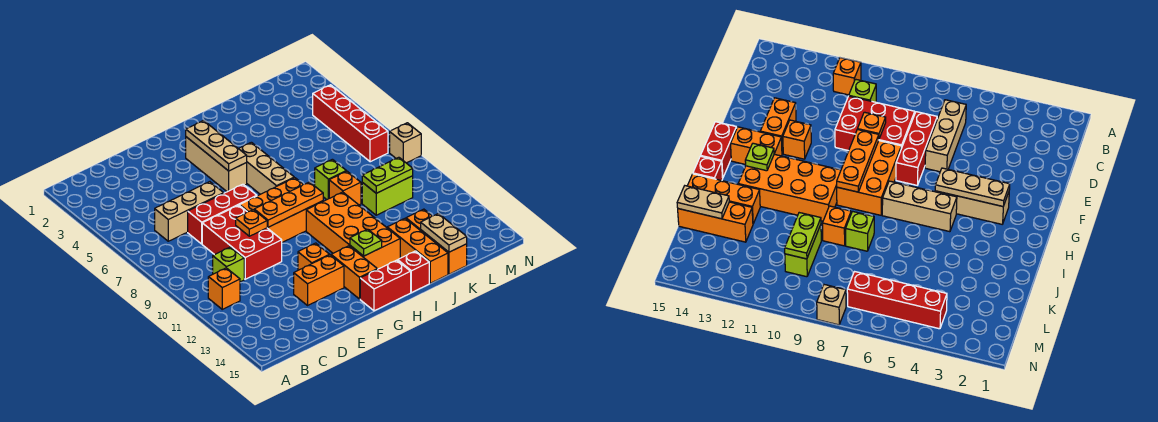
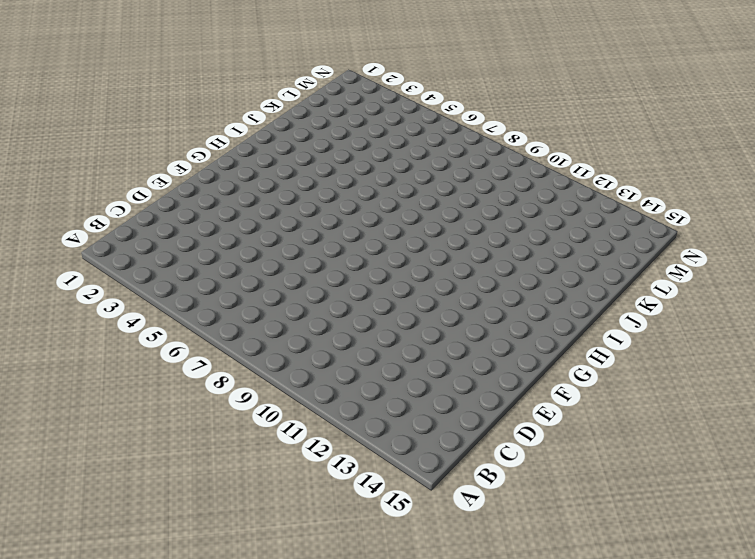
none -> orange brick B11 level 1
none -> tan brick C6:E6 level 1
none -> lime brick C10 level 1

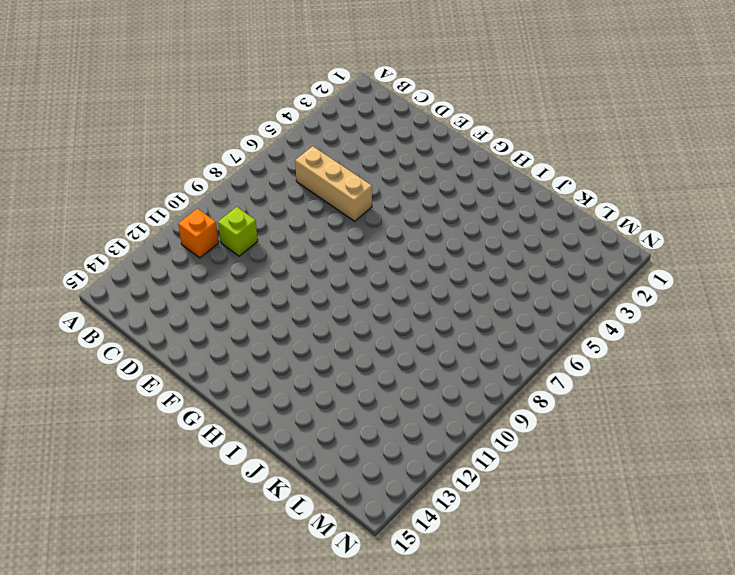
none -> red brick D7:F7 level 1
none -> red brick D8:E10 level 1
none -> orange brick E13:F13 level 1

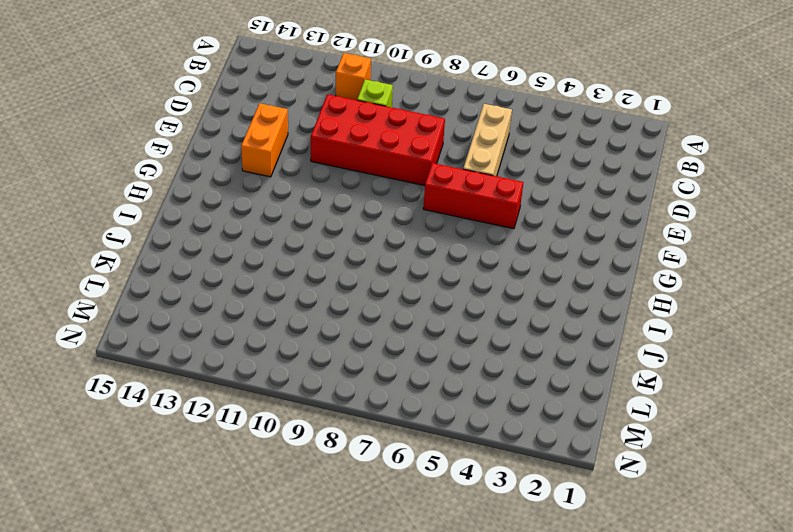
red brick D8:E11 level 1 -> red brick D8:E10 level 1
red brick F5:F7 level 1 -> red brick D7:F7 level 1
none -> orange brick F8:H9 level 1
none -> orange brick F12 level 1
none -> tan brick G3:G5 level 1

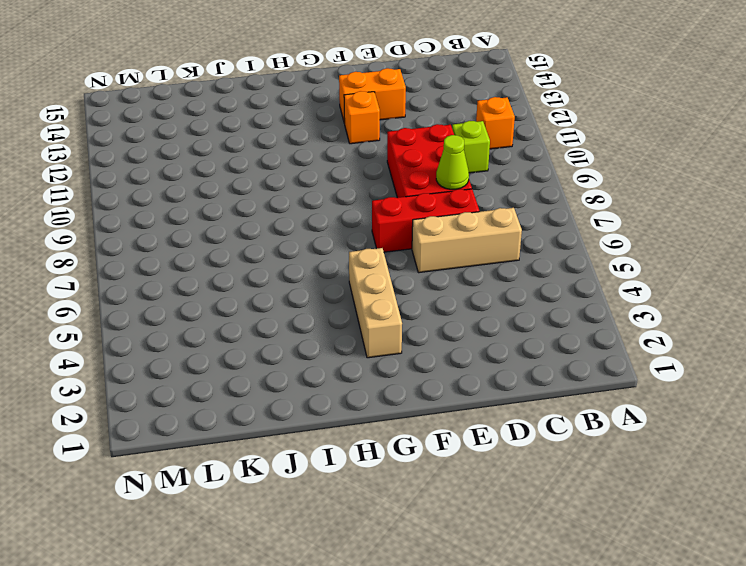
lime cone D8 level 2 -> none
none -> orange brick F8:H9 level 1
none -> orange brick G13:G14 level 1
none -> red brick G15:H15 level 1

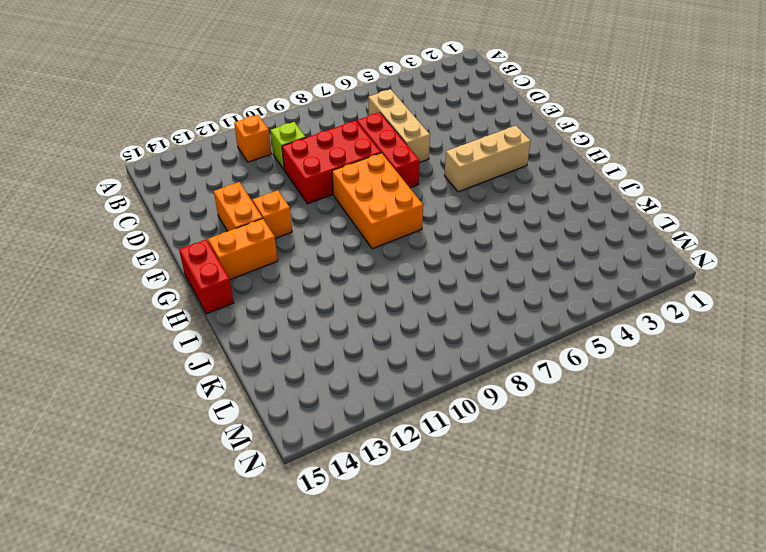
none -> tan brick H5:H7 level 1
none -> orange brick H10:I13 level 1
none -> red brick I15 level 1

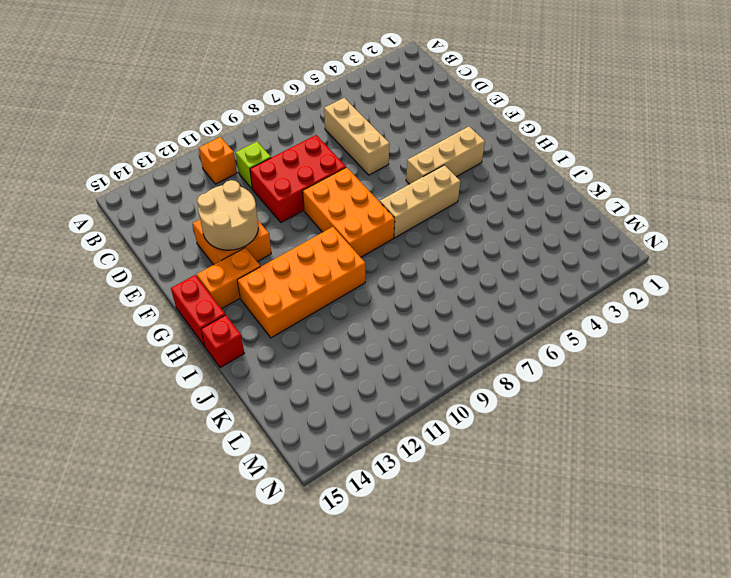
tan round brick E12:F13 level 2 -> none
none -> red brick D7:F7 level 1
none -> lime brick J8 level 1
none -> orange brick J9 level 1

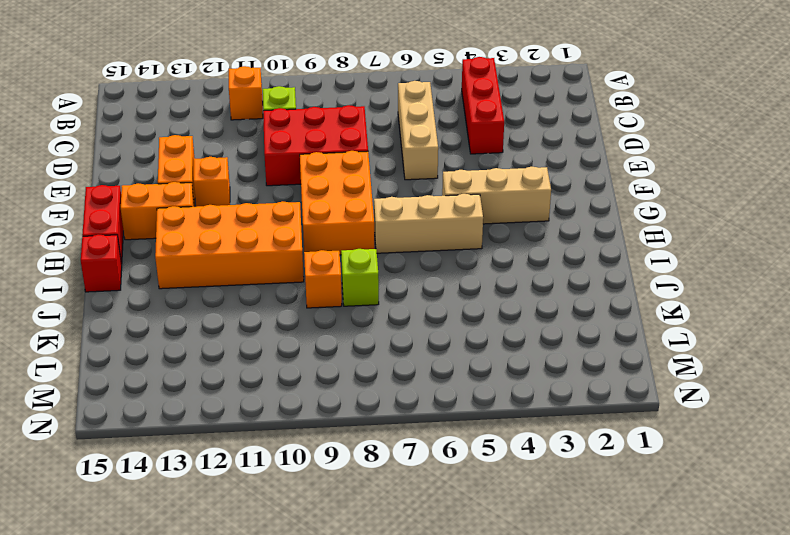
red brick B4:D4 level 1 -> red brick D7:F7 level 1
none -> orange brick J13:J15 level 1
none -> lime brick K10:L10 level 1
none -> orange brick K13:K15 level 1

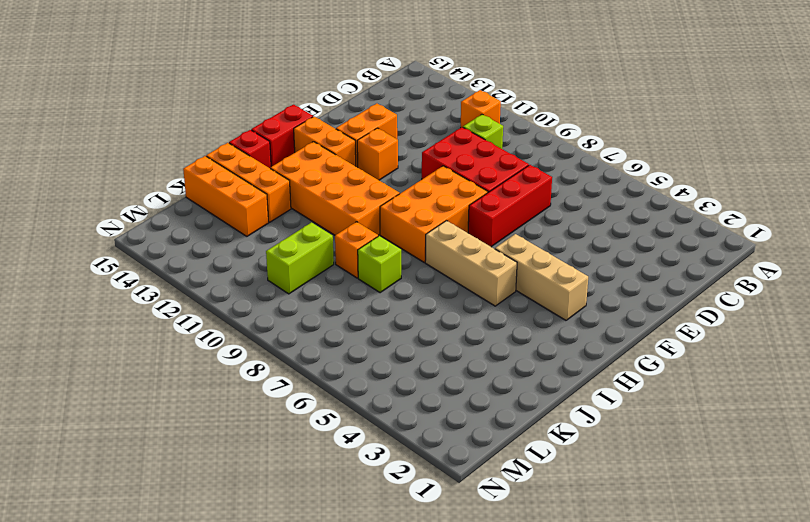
none -> tan brick C6:E6 level 1
none -> red brick M4:M7 level 1
none -> tan brick N8 level 1

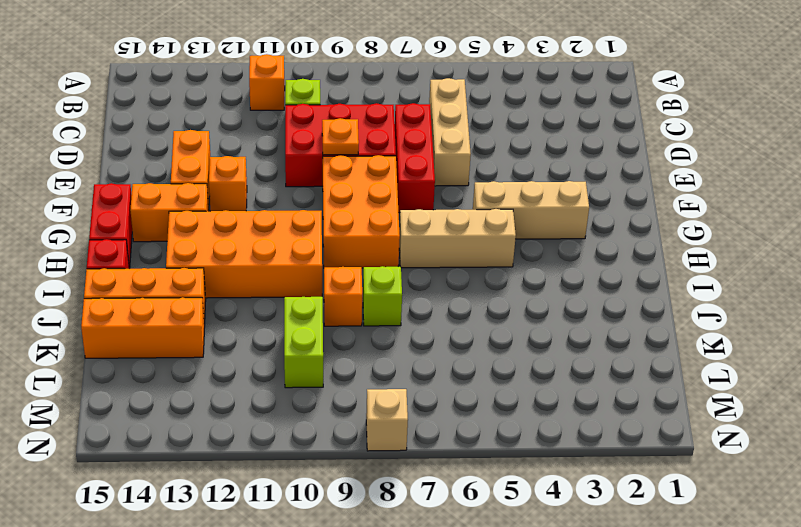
none -> red brick M4:M7 level 1
none -> orange plate F9:H9 level 2
none -> tan plate G3:G5 level 2

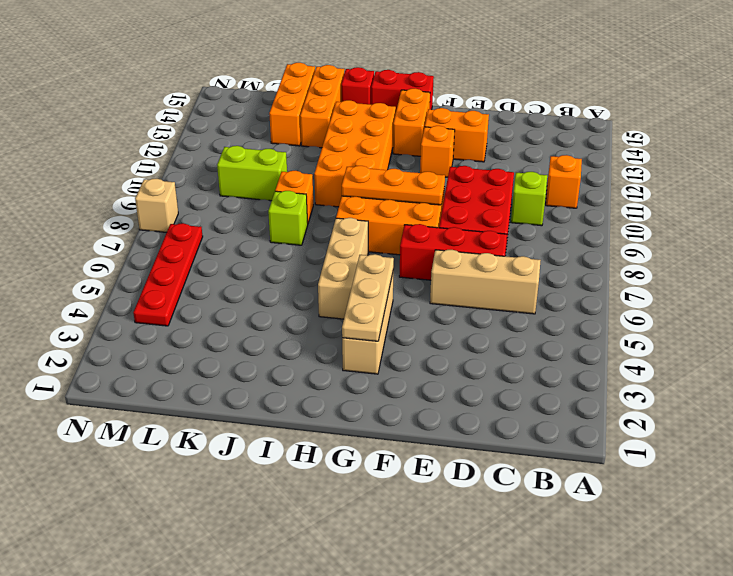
red plate M4:M7 level 1 -> red brick M4:M7 level 1
none -> orange plate E9 level 2
none -> lime plate H13 level 2
none -> lime plate K10:L10 level 2

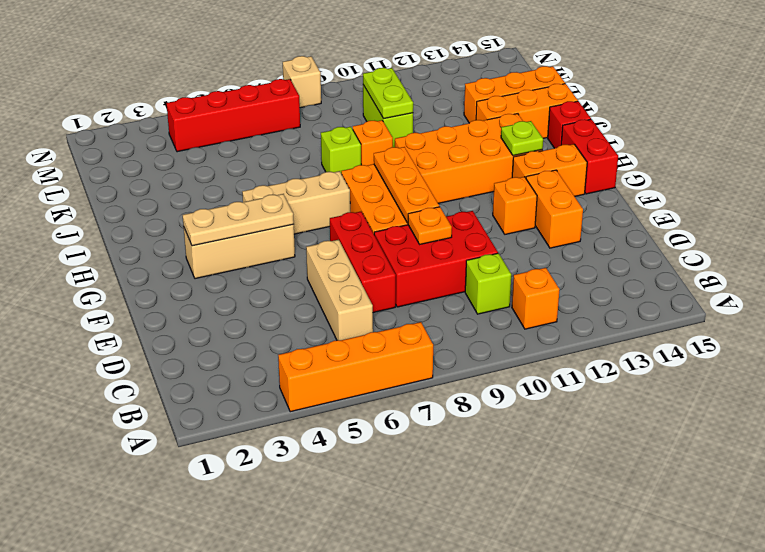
orange brick A4:A7 level 1 -> none
none -> tan plate K14:K15 level 2

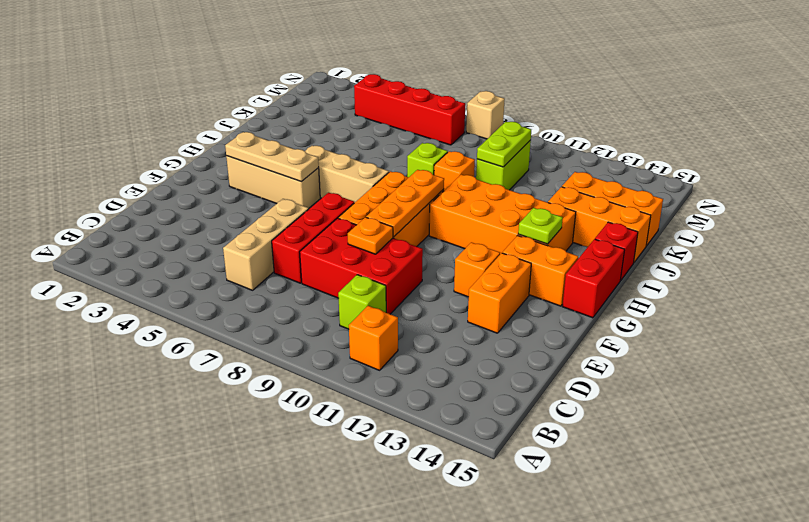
none -> tan plate K14:K15 level 2

